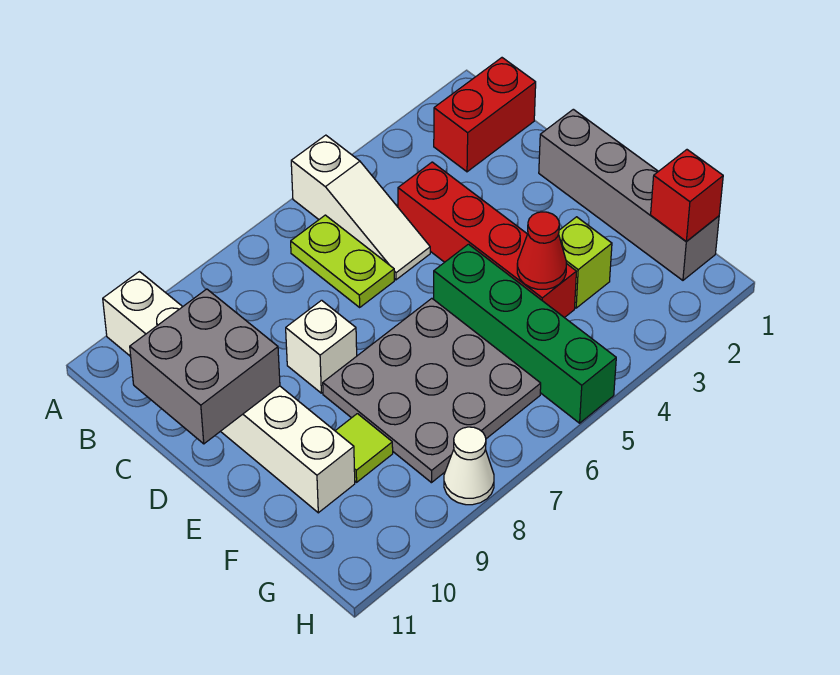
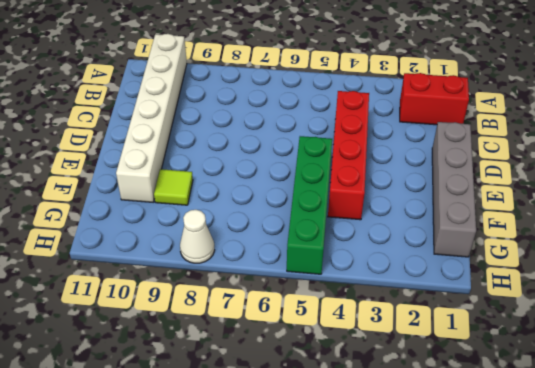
none -> white slope A5:C5 level 1 top A
none -> lime plate B6:C6 level 1
none -> white brick D8 level 1

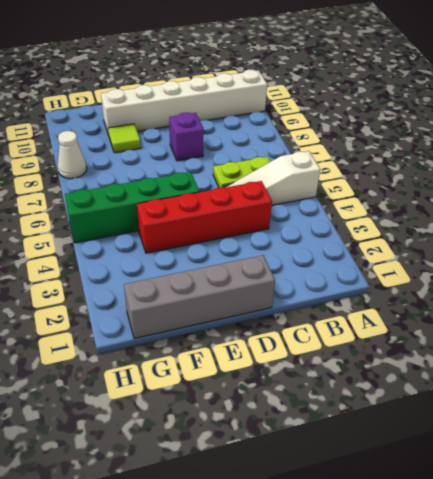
purple brick D8 level 1 -> white brick D8 level 1
none -> red brick B1:B2 level 1
none -> grey plate E6:G8 level 1
none -> lime brick F3 level 1

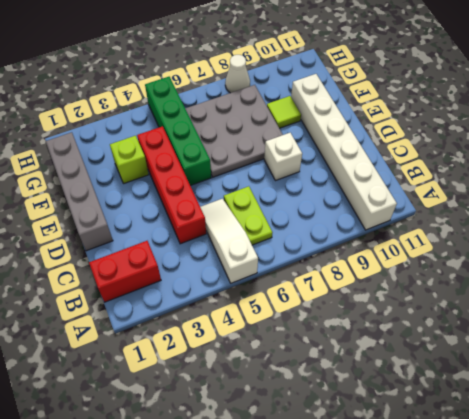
none -> grey brick C10:D11 level 2
none -> red cone F4 level 2
none -> red brick G1 level 2

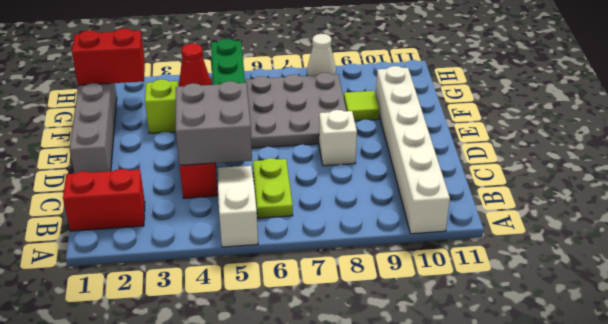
grey brick C4:D5 level 2 -> grey brick C10:D11 level 2
red brick G1:G2 level 2 -> red brick G1 level 2

